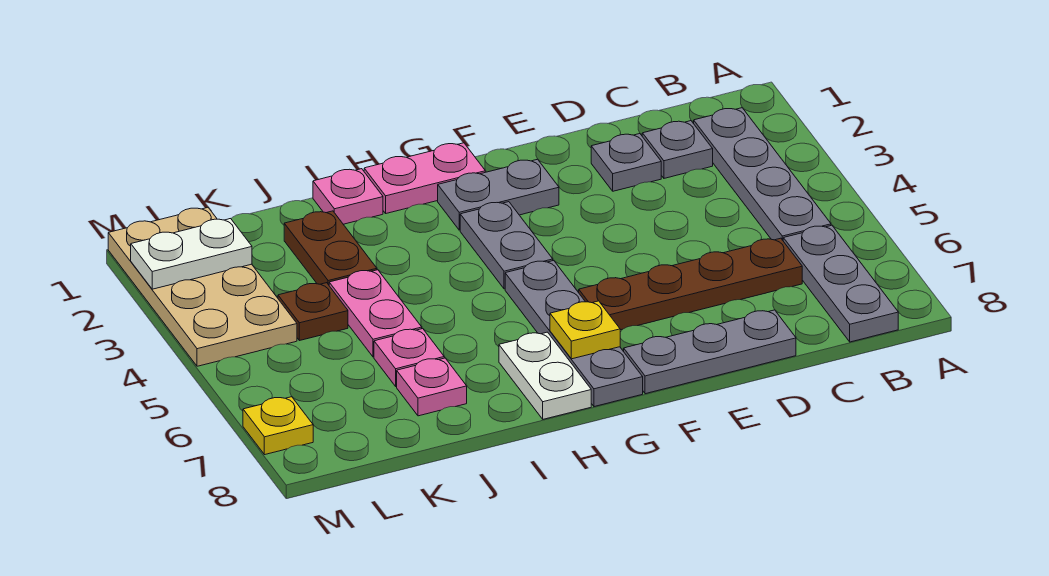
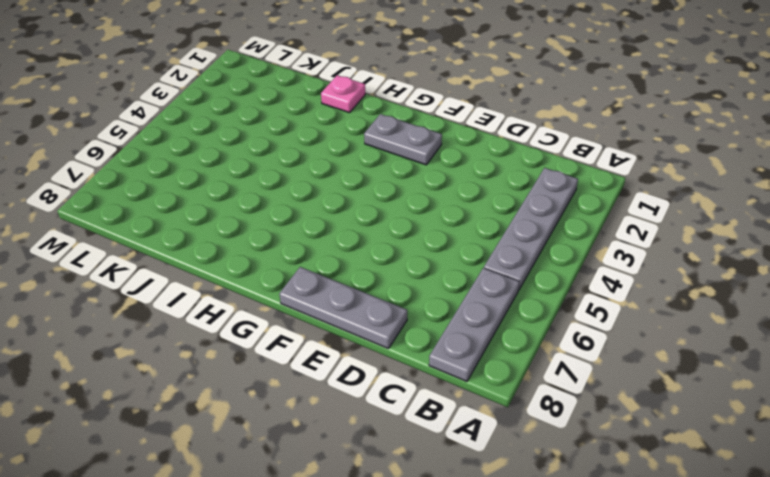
none -> grey plate C2 level 1
none -> brown plate C6:F6 level 1
none -> grey plate D2 level 1

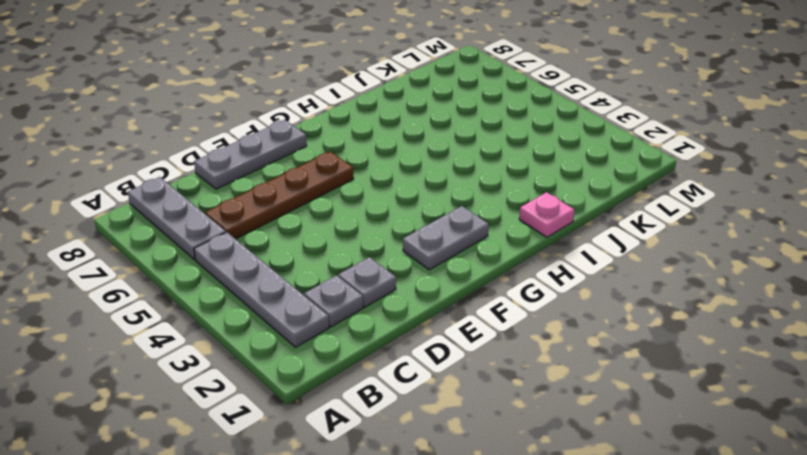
none -> pink plate G1:H1 level 1
none -> grey plate G3:G4 level 1
none -> grey plate G5:G8 level 1

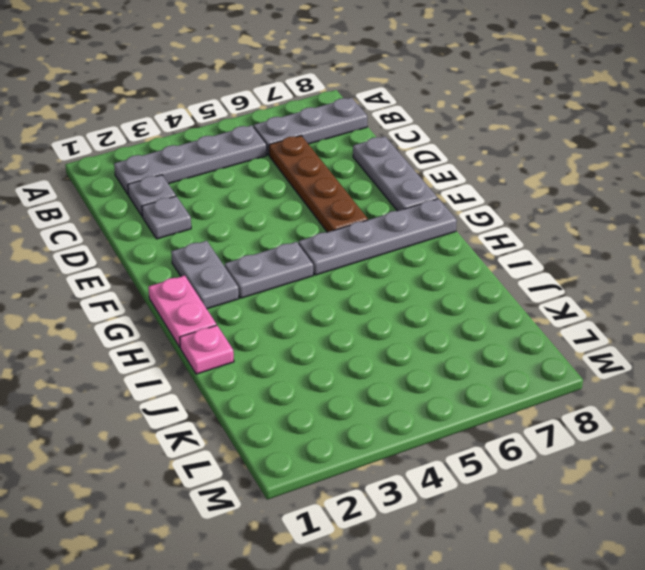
none -> white plate H7:H8 level 1
none -> brown plate J2:J3 level 1
none -> pink plate J4:J5 level 1

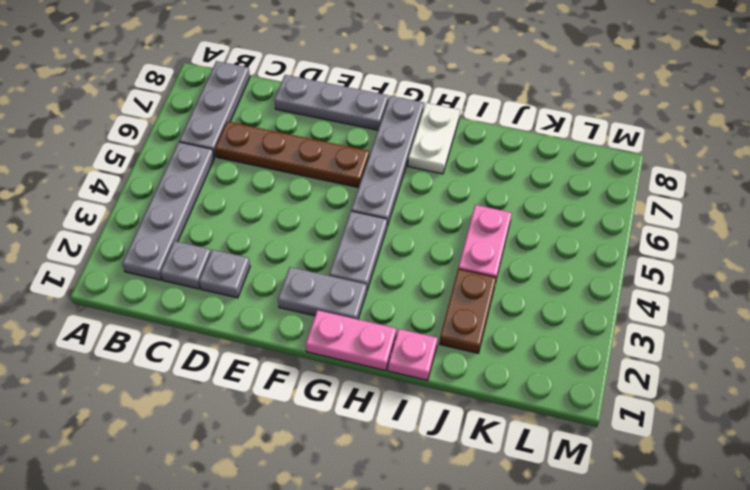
none -> pink plate J6 level 1
none -> pink plate J7 level 1
none -> brown plate K4 level 1

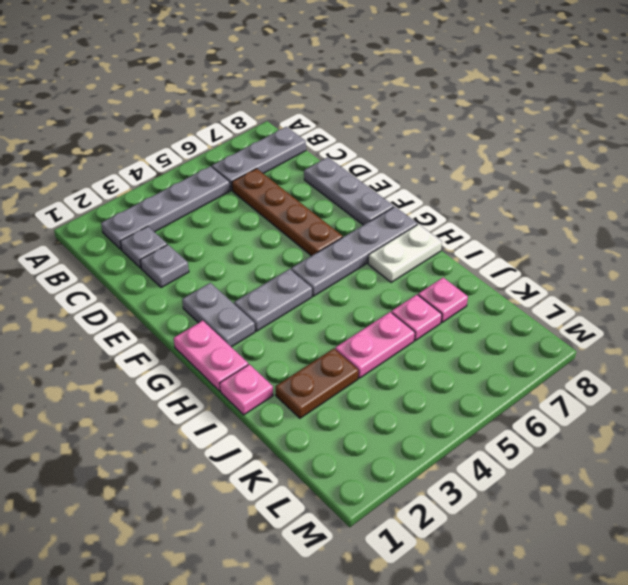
none -> brown plate K4 level 1
none -> tan plate L1:M4 level 1
none -> yellow plate M7 level 1

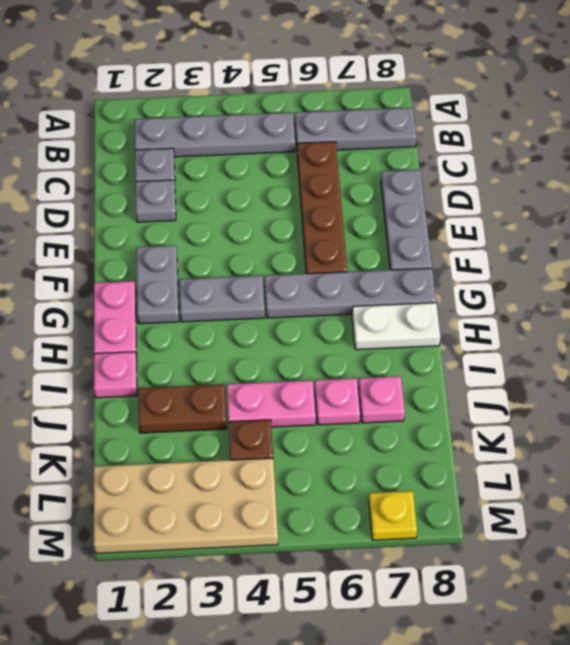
none -> yellow plate G7 level 2
none -> white plate L2:M2 level 2

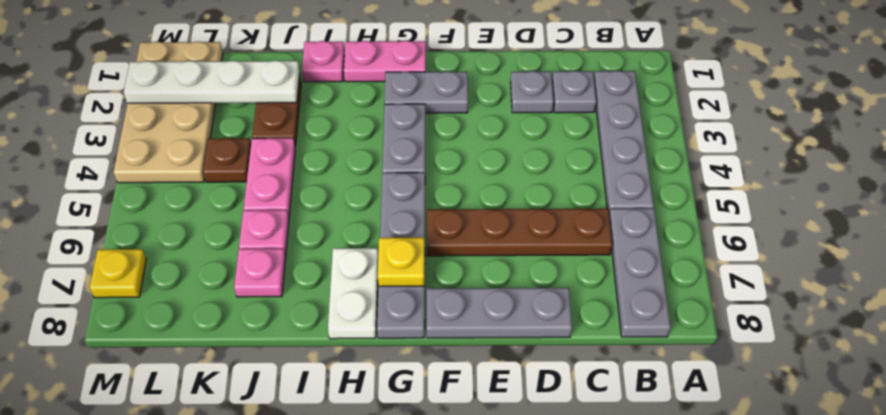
white plate J2:M2 level 2 -> white plate L2:M2 level 2

